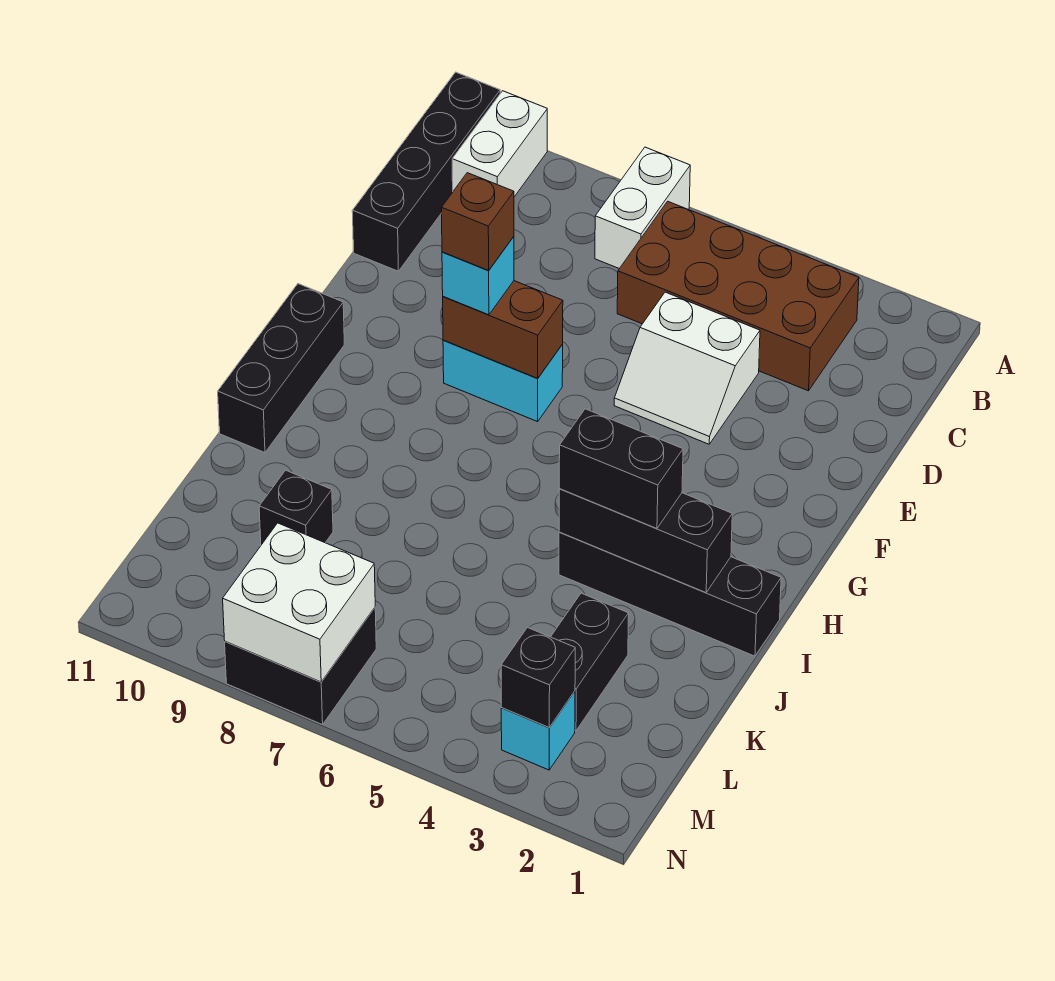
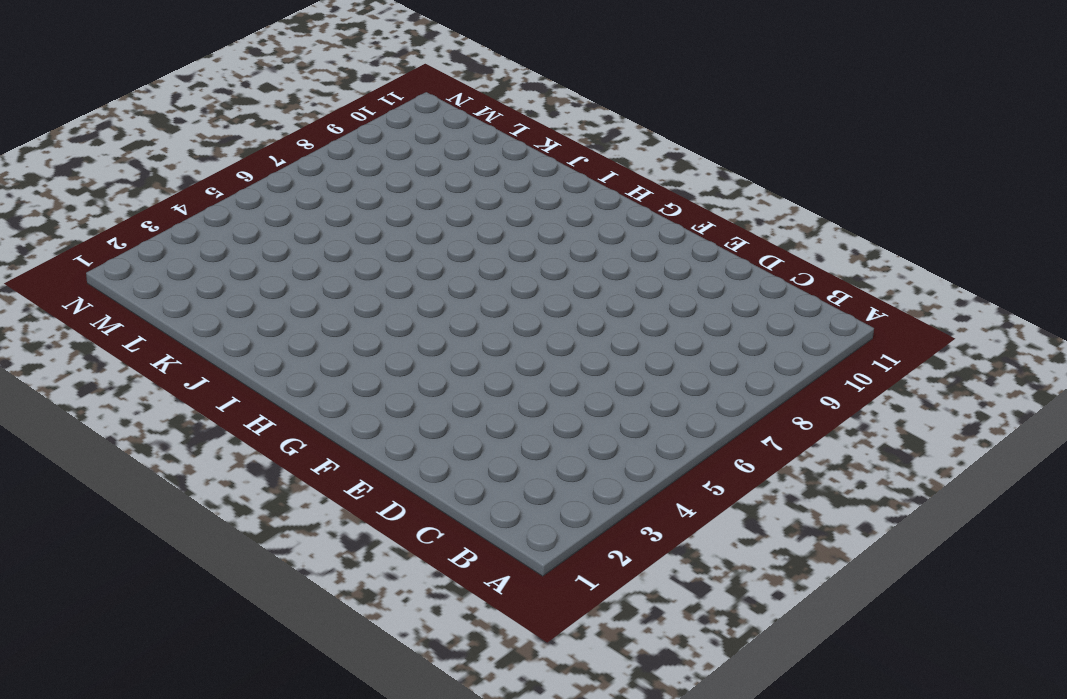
none -> white brick A7:B7 level 1
none -> white brick A10:B10 level 1
none -> black brick A11:D11 level 1

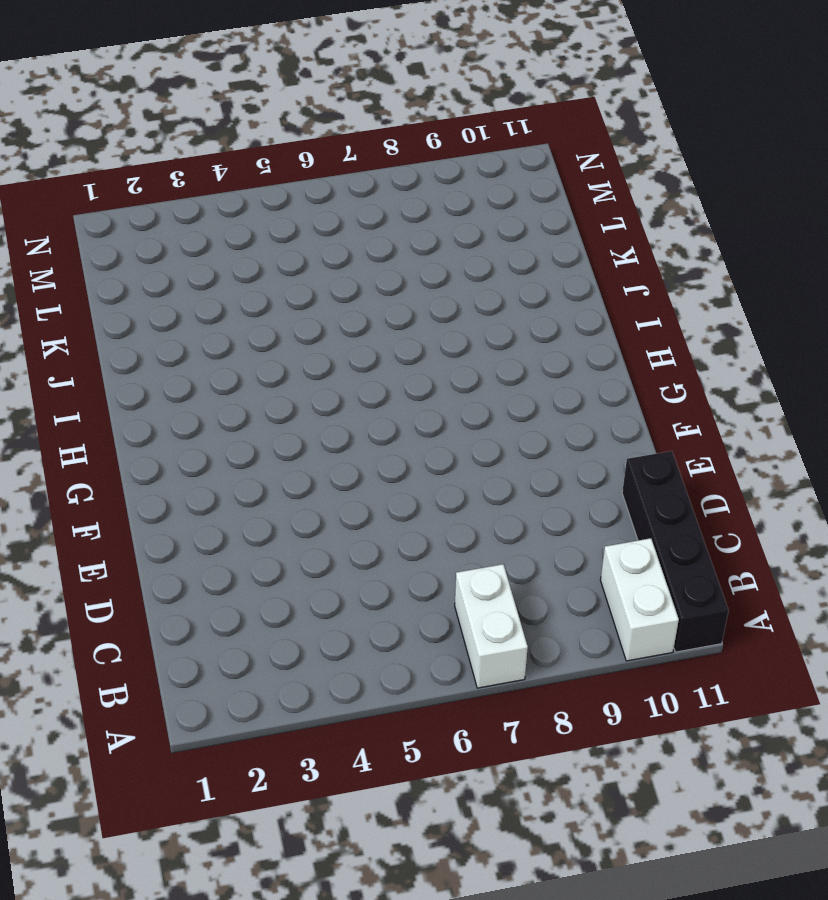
none -> brown brick B3:C6 level 1
none -> white slope D4:E5 level 1 top D
none -> cyan brick F7:F8 level 1

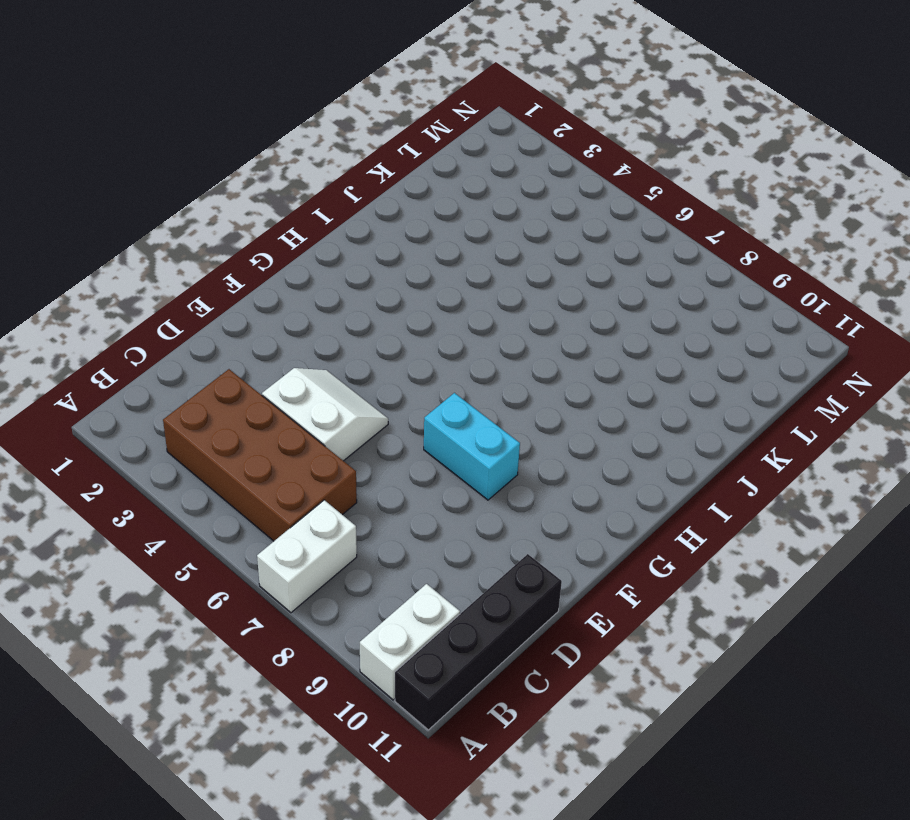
none -> black brick G11:I11 level 1
none -> black brick I1:I4 level 1
none -> black brick K3:L3 level 1

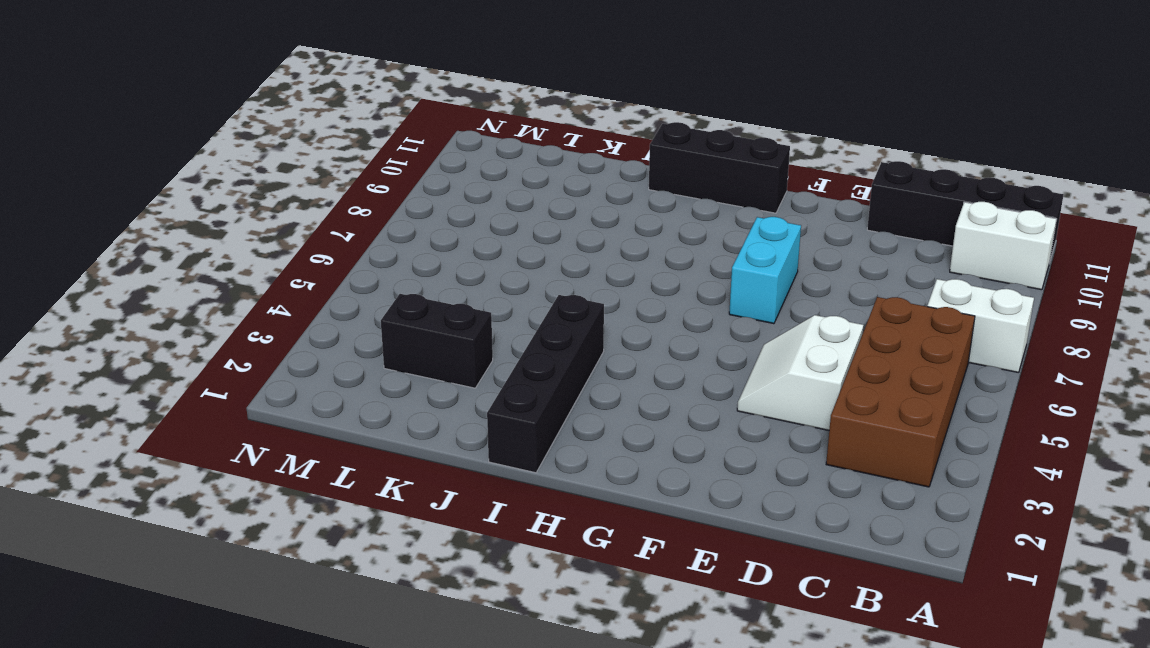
none -> black brick K9 level 1
none -> cyan brick M3 level 1
none -> black brick M7:N8 level 1

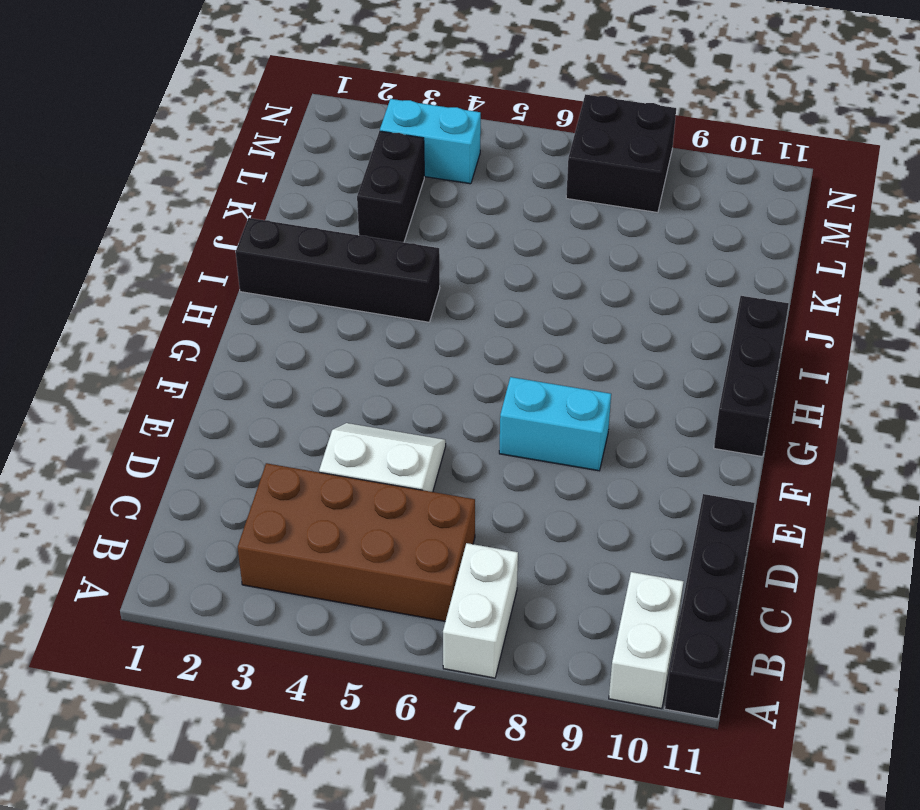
cyan brick M3:M4 level 1 -> cyan brick M3 level 1
none -> black brick K9 level 1
none -> brown brick F7:F8 level 2
none -> black brick I2:I4 level 2

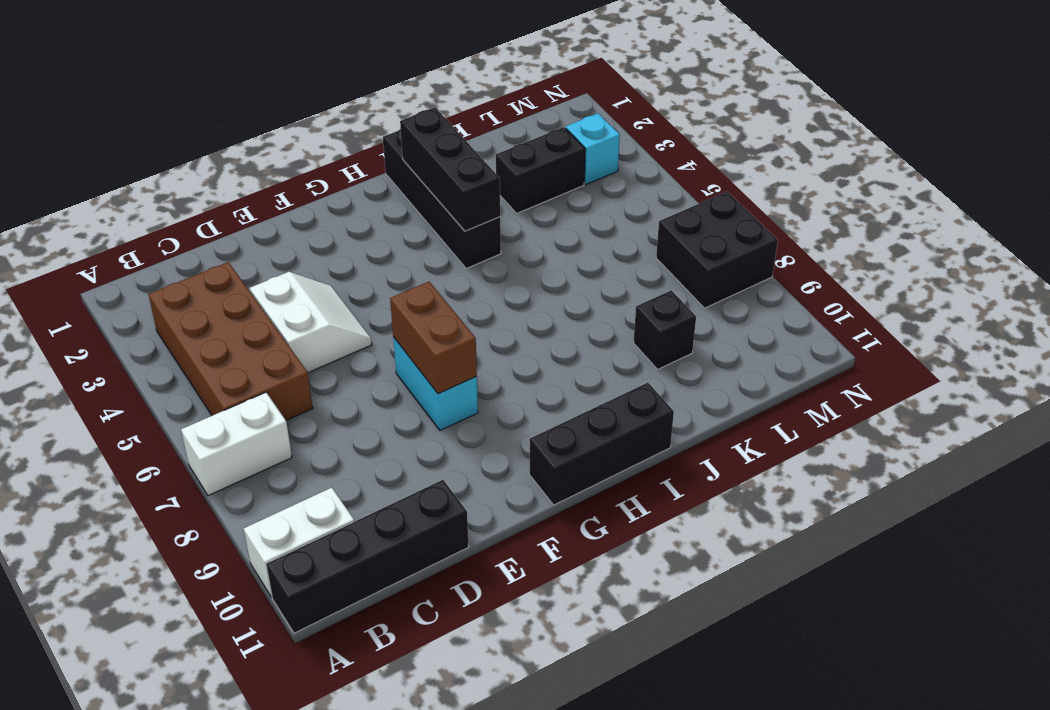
none -> black brick M3 level 2
none -> white brick M7:N8 level 2
none -> cyan brick F8 level 3

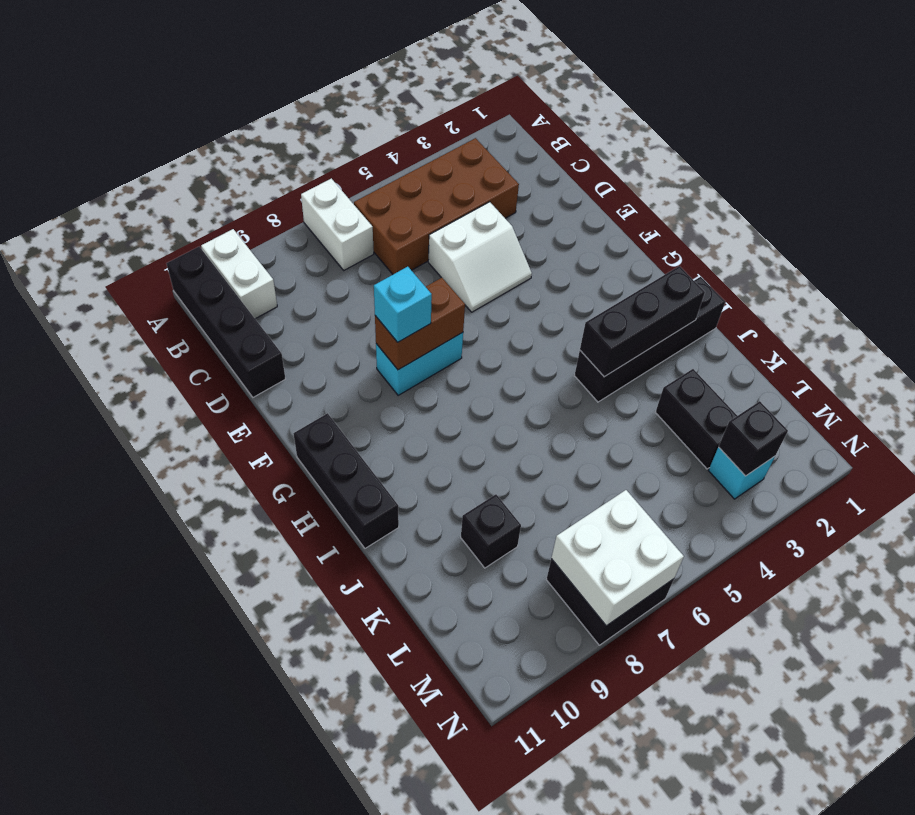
none -> black brick I3:I4 level 3
none -> brown brick F8 level 4

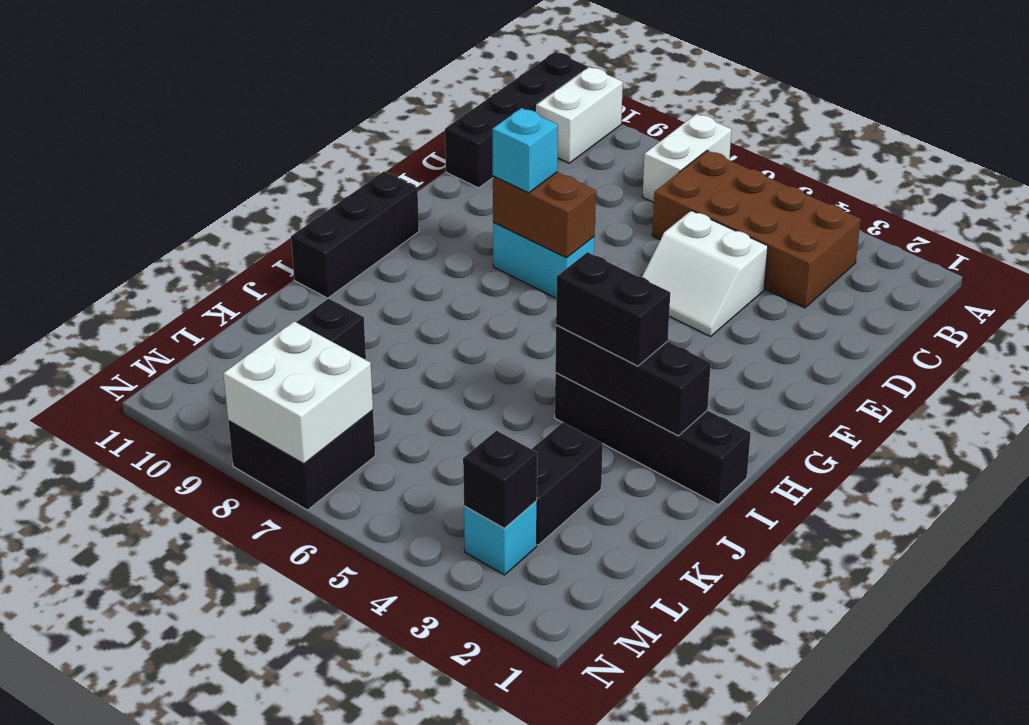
none -> brown brick F8 level 4

